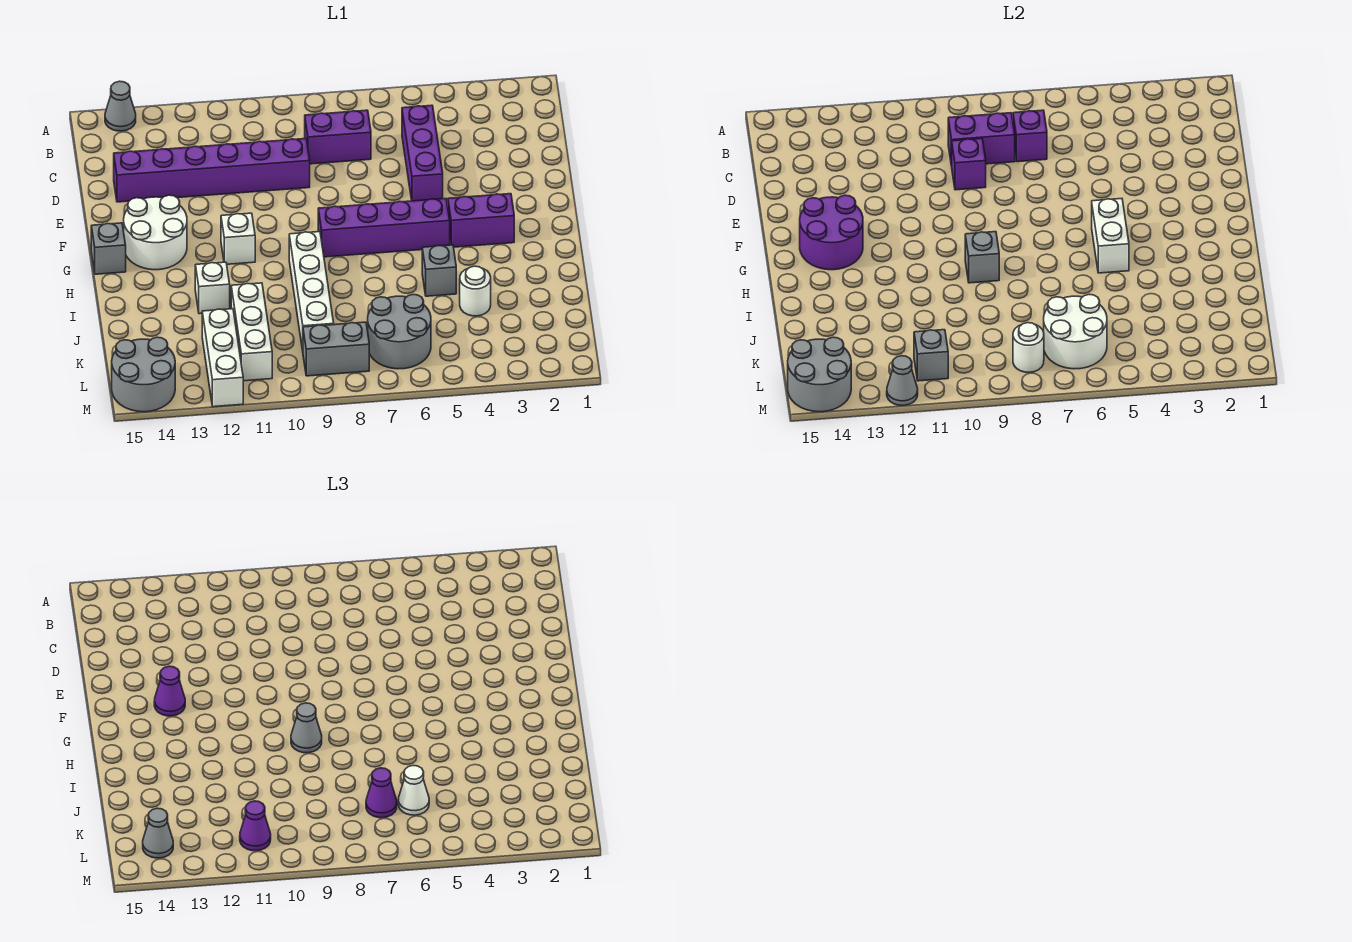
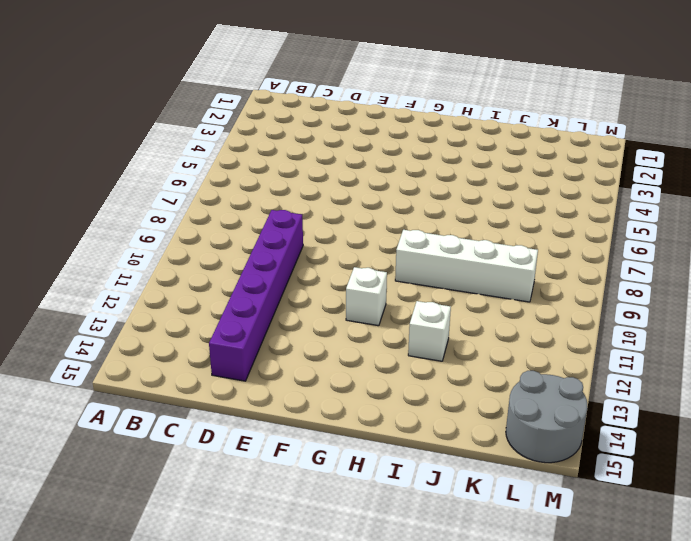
none -> grey cone A14 level 1
none -> purple brick C5:E5 level 1
none -> purple brick C7:C8 level 1
none -> white round brick F13:G14 level 1

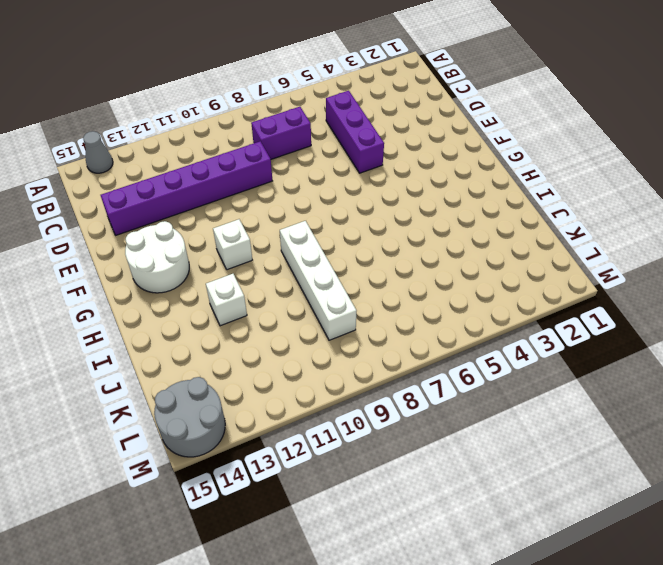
none -> purple brick G3:G4 level 1
none -> purple brick G5:G8 level 1
none -> grey brick G15 level 1
none -> grey brick I5 level 1

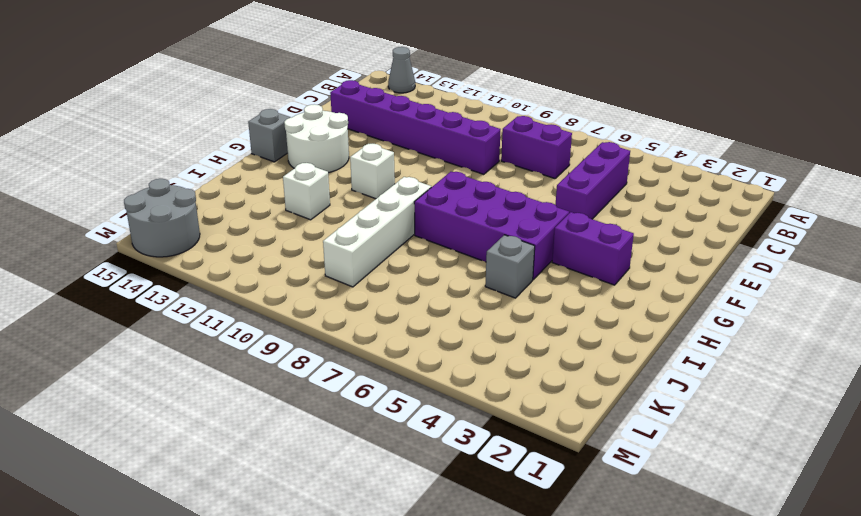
purple brick G5:H8 level 1 -> purple brick G5:G8 level 1
none -> white round brick J4 level 1
none -> white brick J11:L11 level 1
none -> grey round brick K6:L7 level 1
none -> white brick K12:M12 level 1

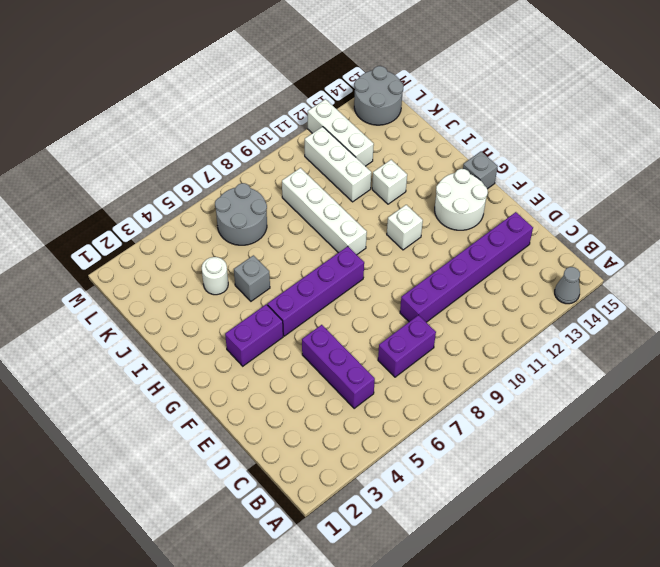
none -> grey brick L8:L9 level 1
none -> purple brick C7 level 2
none -> purple brick C8:C9 level 2
none -> purple brick D9 level 2

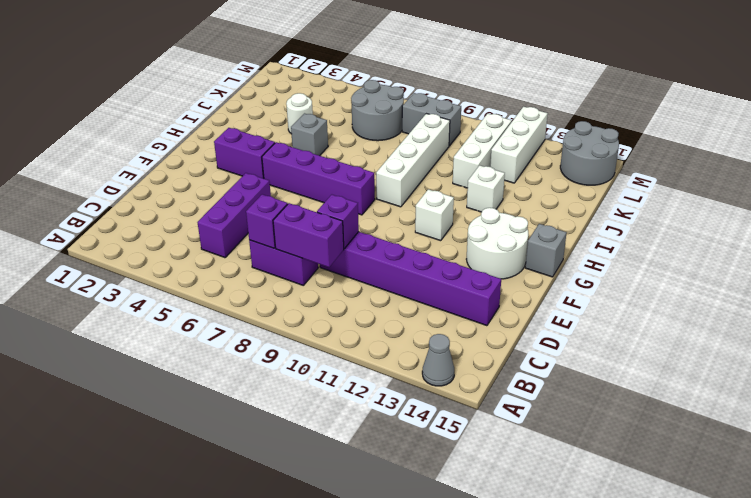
none -> purple round brick F13:G14 level 2
none -> white brick G5:H5 level 2
none -> grey brick H9 level 2
none -> white round brick K6:L7 level 2

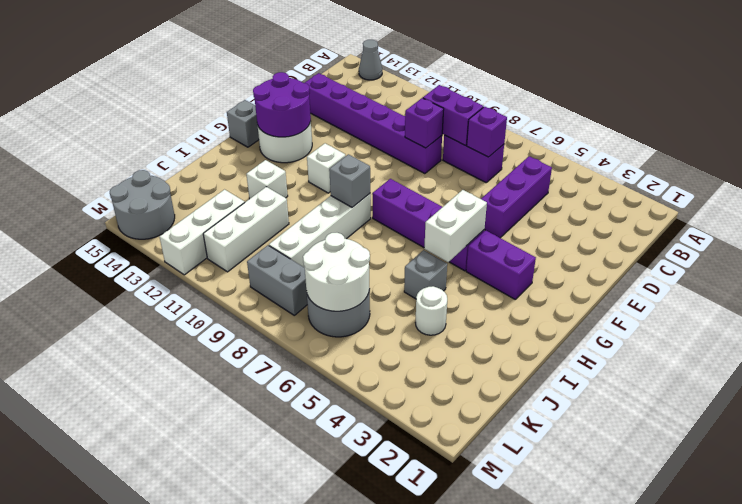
none -> white round brick L8 level 2
none -> grey brick L11 level 2
none -> grey round brick L14:M15 level 2
none -> grey cone M12 level 2

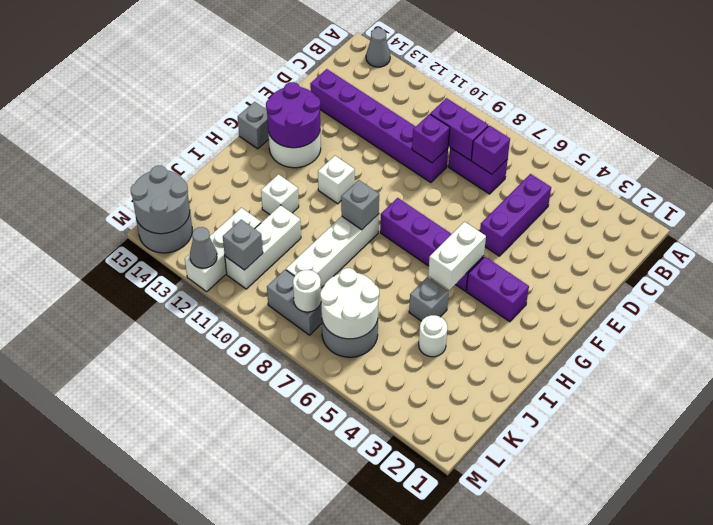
none -> purple cone F13 level 3
none -> grey cone H9 level 3
none -> white cone K6 level 3
none -> purple cone K7 level 3

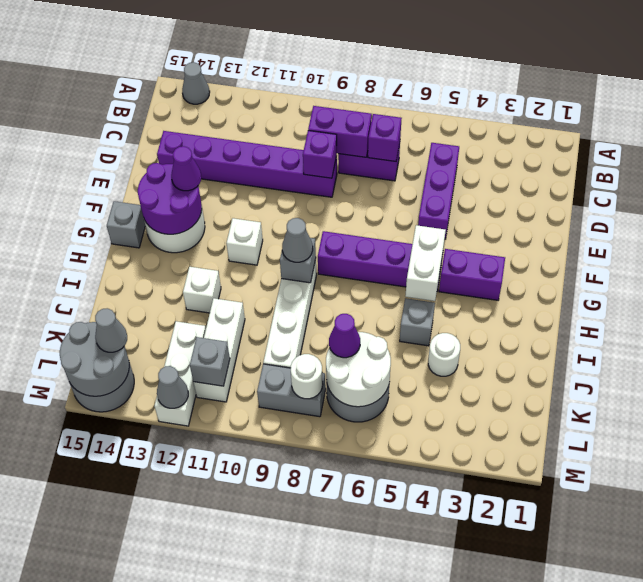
none -> white cone K6 level 3
none -> purple cone L11 level 3

